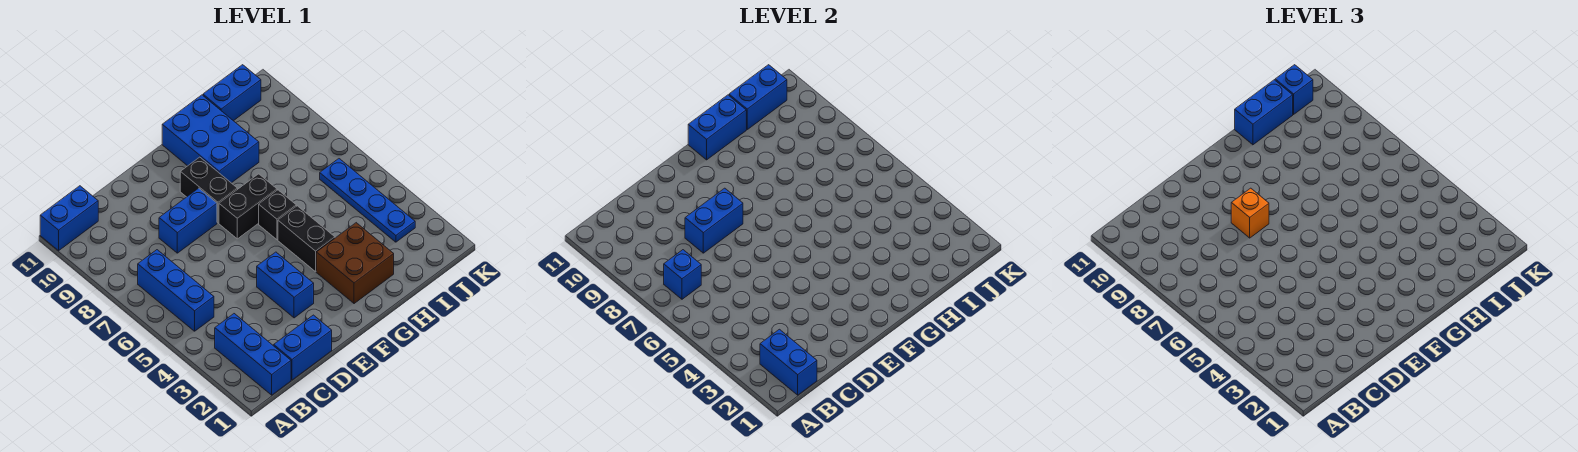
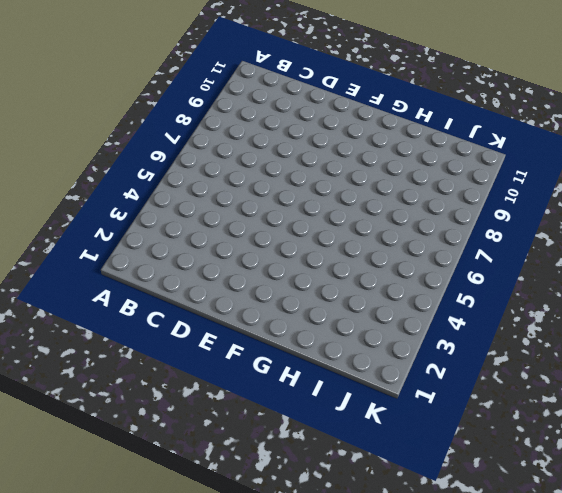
none -> blue brick A11:B11 level 1
none -> blue brick B1:B3 level 1
none -> blue brick B5:B7 level 1

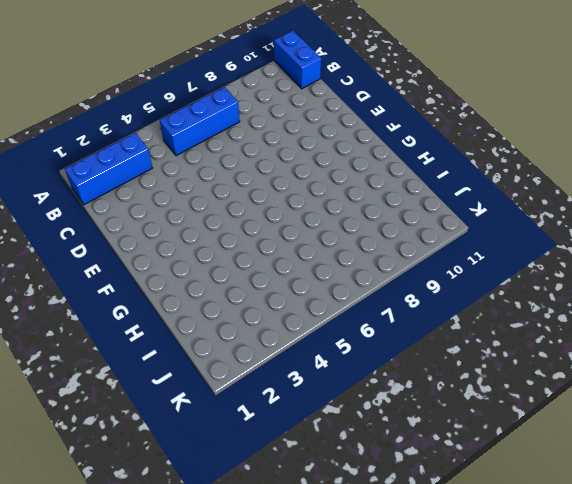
none -> blue brick C1:D1 level 1
none -> blue brick D8:E8 level 1
none -> blue brick E3:E4 level 1

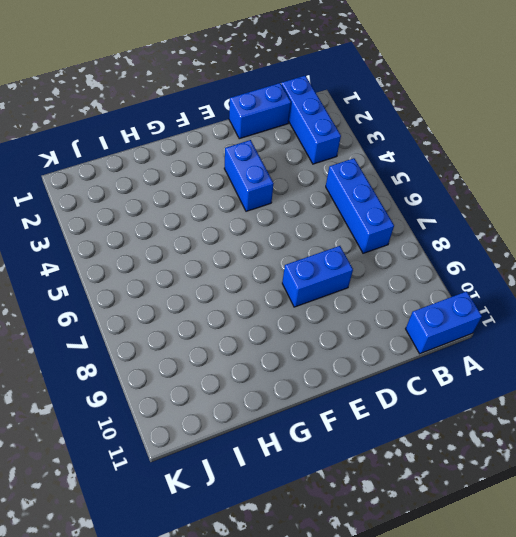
none -> black brick F7:G7 level 1
none -> black brick F8:F9 level 1
none -> brown brick G2:H3 level 1

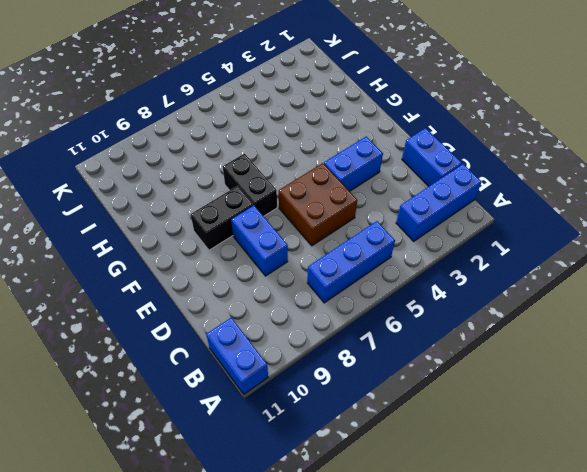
brown brick D5:E6 level 1 -> brown brick G2:H3 level 1
none -> black brick G4:G5 level 1
none -> black brick G6 level 1
none -> blue brick G9:H11 level 1

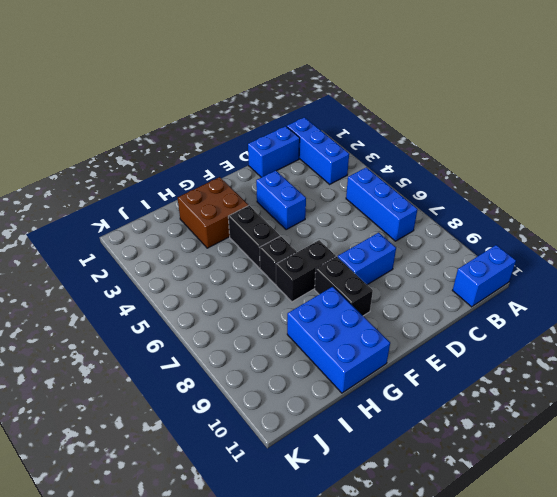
none -> blue brick I11:J11 level 1
none -> blue plate J3:J6 level 1
none -> blue brick B1:B2 level 2

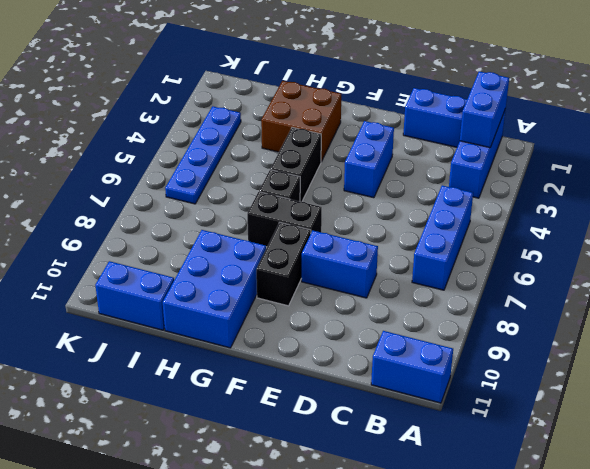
none -> blue brick B7 level 2
none -> blue brick D8:E8 level 2
none -> blue brick G11:H11 level 2

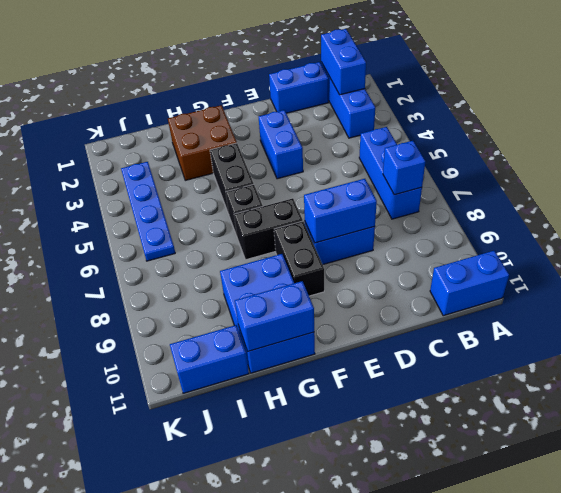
none -> blue brick I11:J11 level 2
none -> orange brick E8 level 3
none -> blue brick H11:I11 level 3

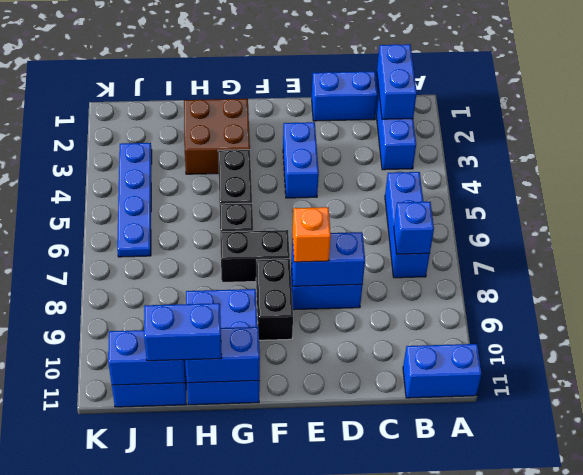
none -> blue brick J11 level 3

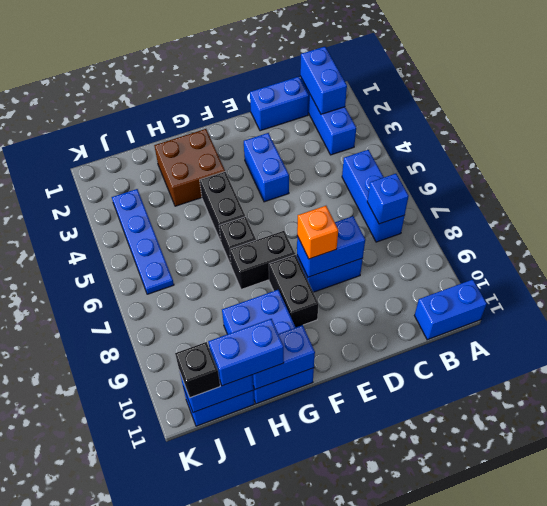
black brick J11 level 3 -> blue brick J11 level 3

